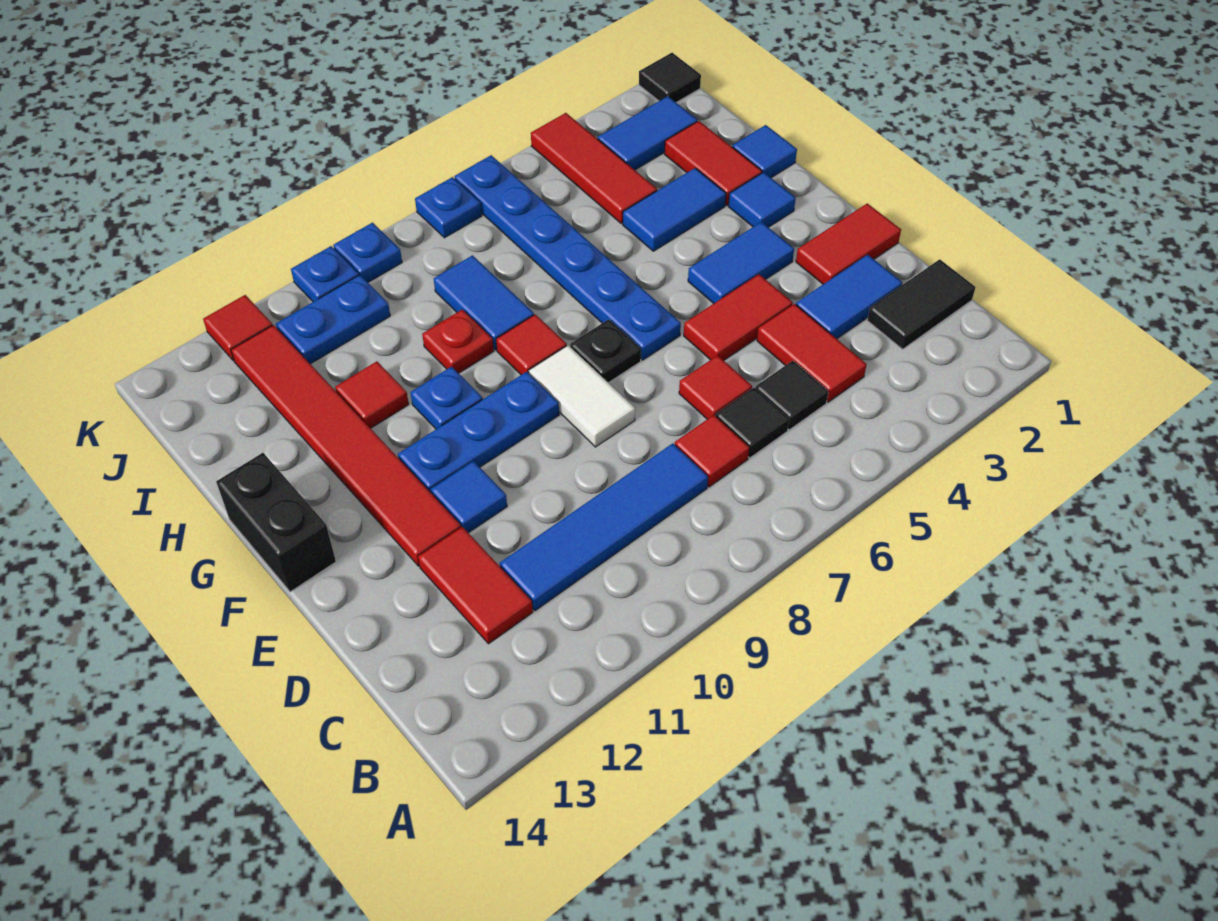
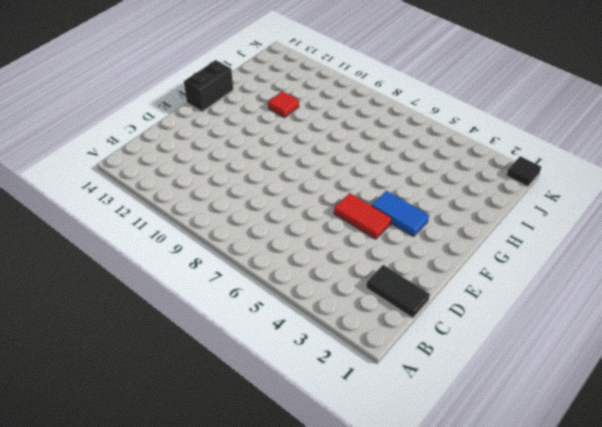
none -> red tile C4:D4 level 1
none -> black tile C5 level 1
none -> black tile C6 level 1
none -> red tile C7 level 1

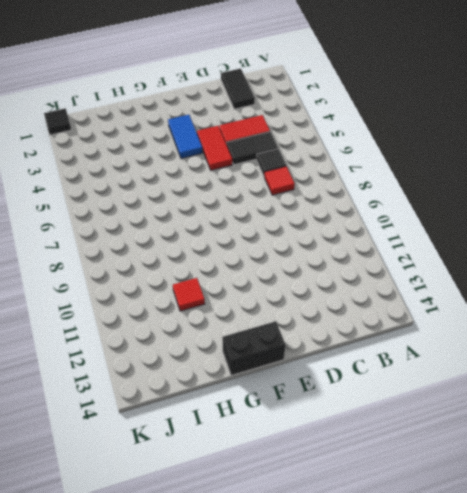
black tile C5:D5 level 1 -> black tile C5 level 1
none -> blue tile C8:C11 level 1
none -> red tile C12:D12 level 1
none -> blue tile D2:D3 level 1
none -> red tile D6 level 1

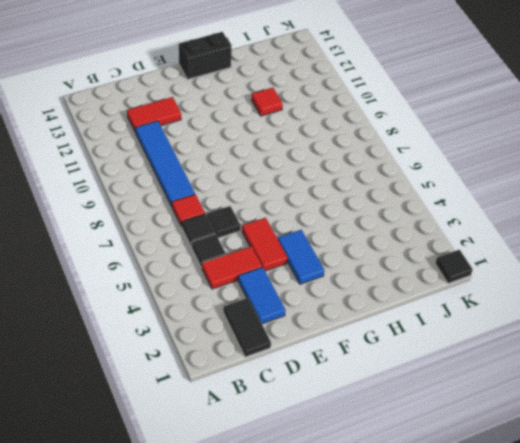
black tile D6 level 1 -> red tile D6 level 1
none -> red tile E1:E2 level 1
none -> white tile E8:F8 level 1
none -> blue tile E11 level 1
none -> red tile E12:J12 level 1

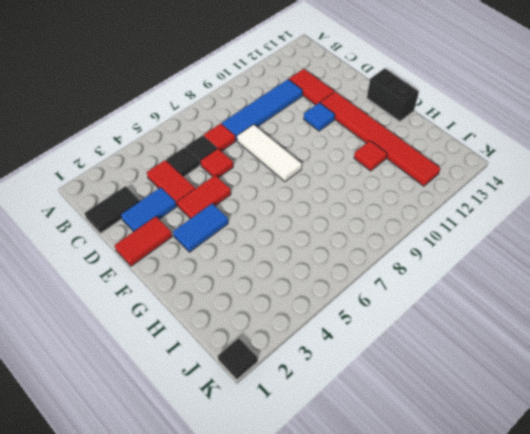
white tile D8:F8 level 1 -> white tile E8:F8 level 1
none -> blue plate F6:K6 level 1
none -> black plate F7 level 1
none -> blue plate F9:F11 level 1
none -> blue tile G2 level 1

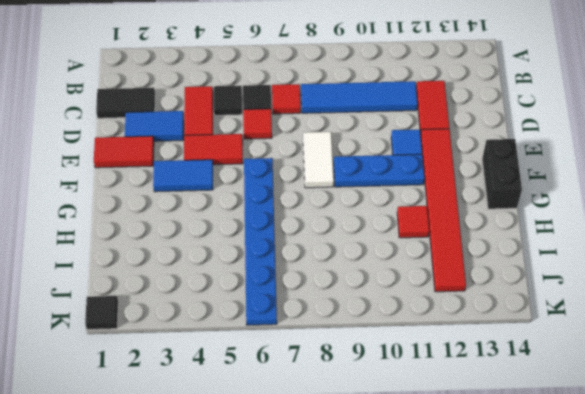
none -> black plate F7 level 1
none -> blue tile G2 level 1
none -> red tile G8 level 1
none -> blue plate G10 level 1

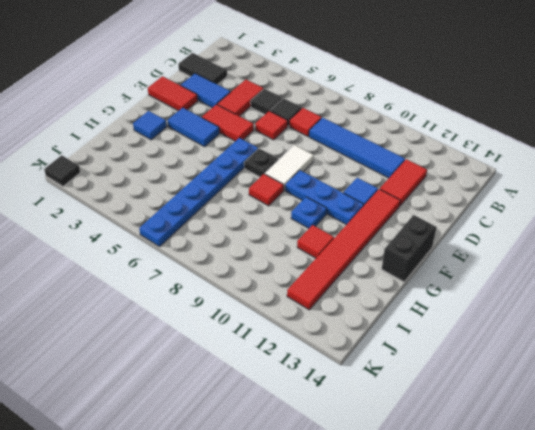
none -> blue tile H1 level 1
none -> red tile H2:I2 level 1
none -> blue tile H3:H4 level 1
none -> blue tile H8:I8 level 1

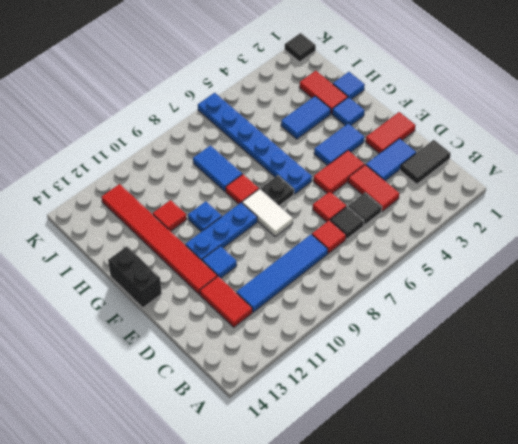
none -> red plate H9 level 1
none -> red tile I4:K4 level 1
none -> blue tile J2:J3 level 1
none -> blue plate J10:J11 level 1

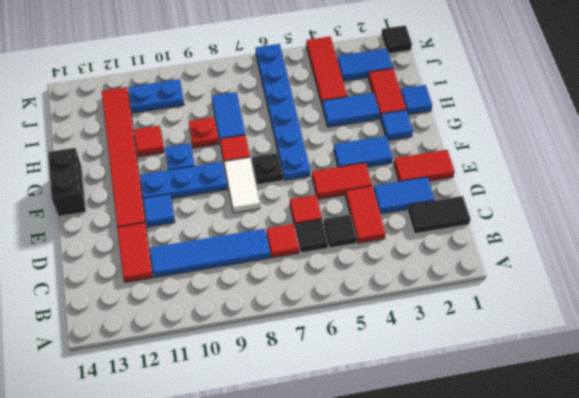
none -> blue plate K7 level 1
none -> blue plate K9 level 1
none -> blue plate K10 level 1
none -> red tile K12 level 1

